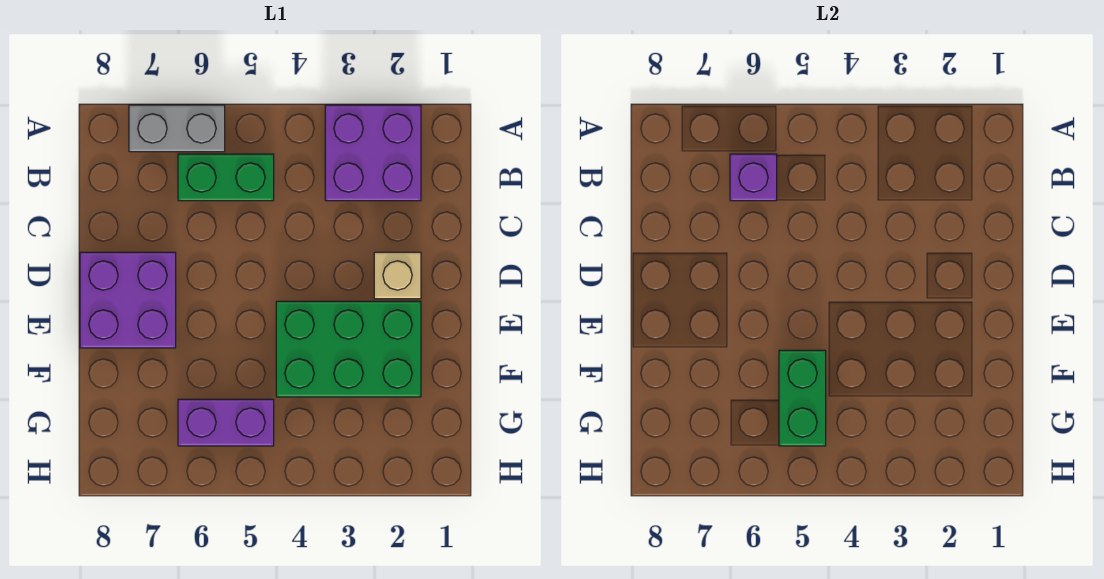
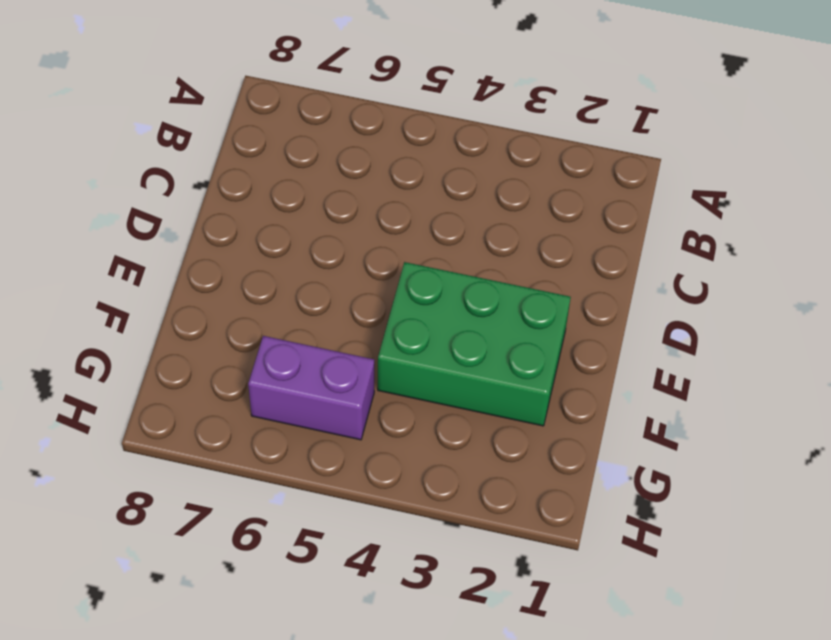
none -> purple brick A2:B3 level 1
none -> grey brick A6:A7 level 1

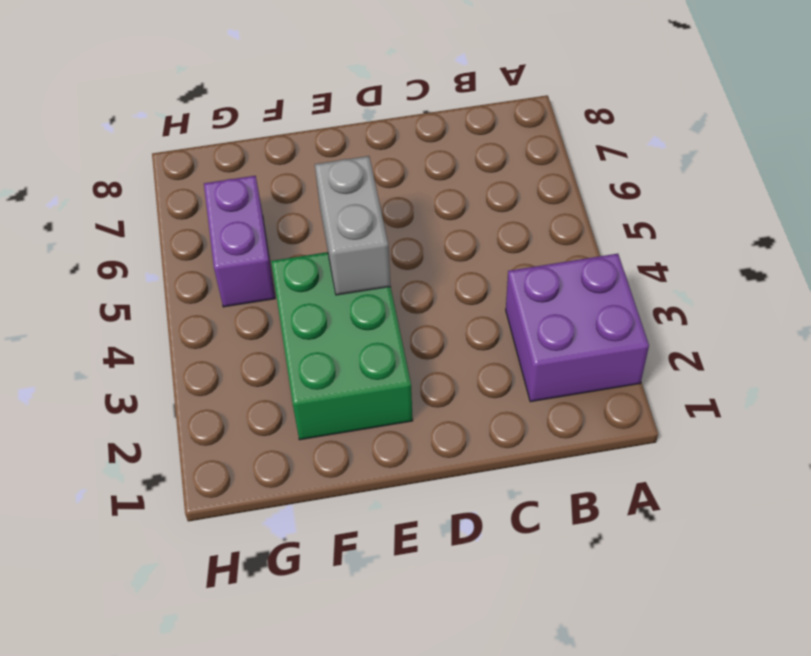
grey brick E4:E5 level 2 -> grey brick A6:A7 level 1
none -> green brick B5:B6 level 1
none -> tan brick D2 level 1

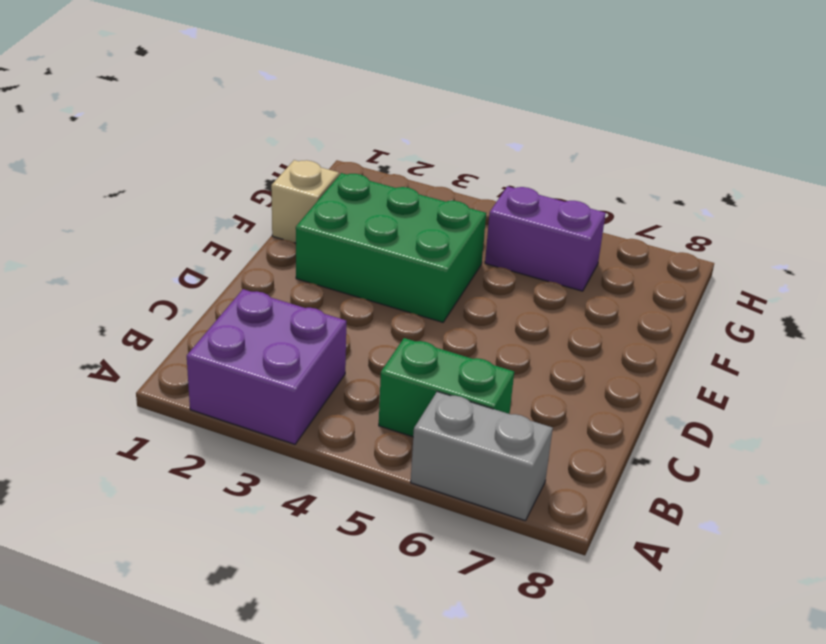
tan brick F1 level 1 -> tan brick D2 level 1
none -> purple brick D7:E8 level 1
none -> purple brick B6 level 2

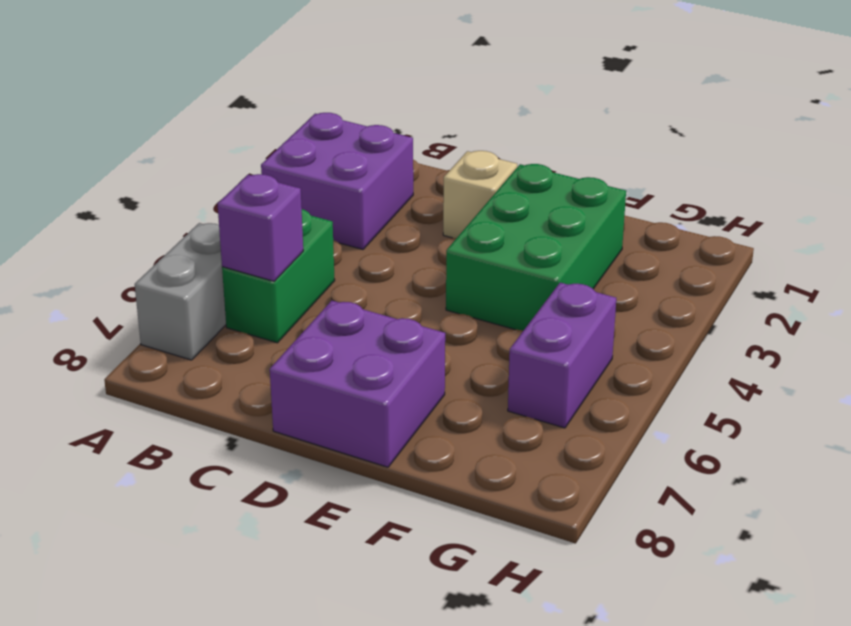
none -> green brick F5:G5 level 2

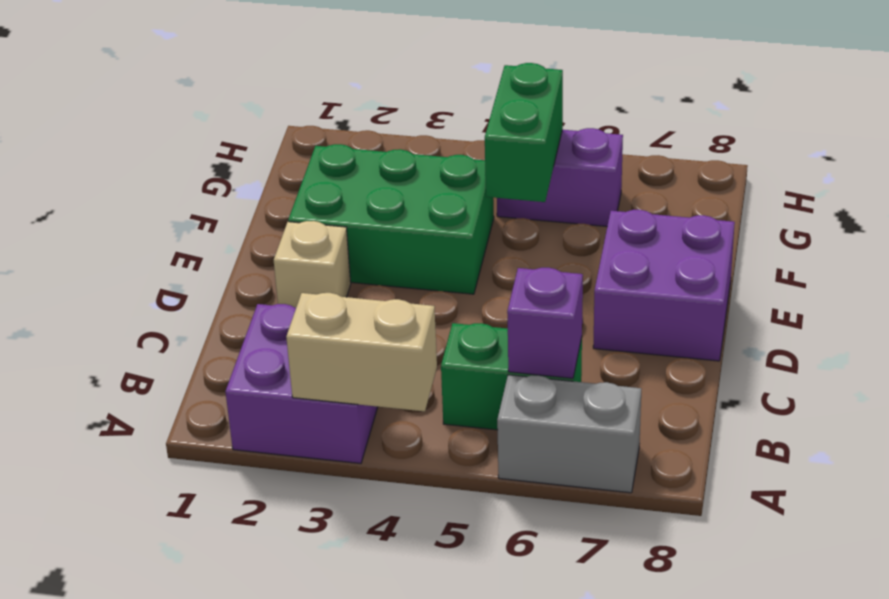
tan brick A3:A4 level 2 -> none

